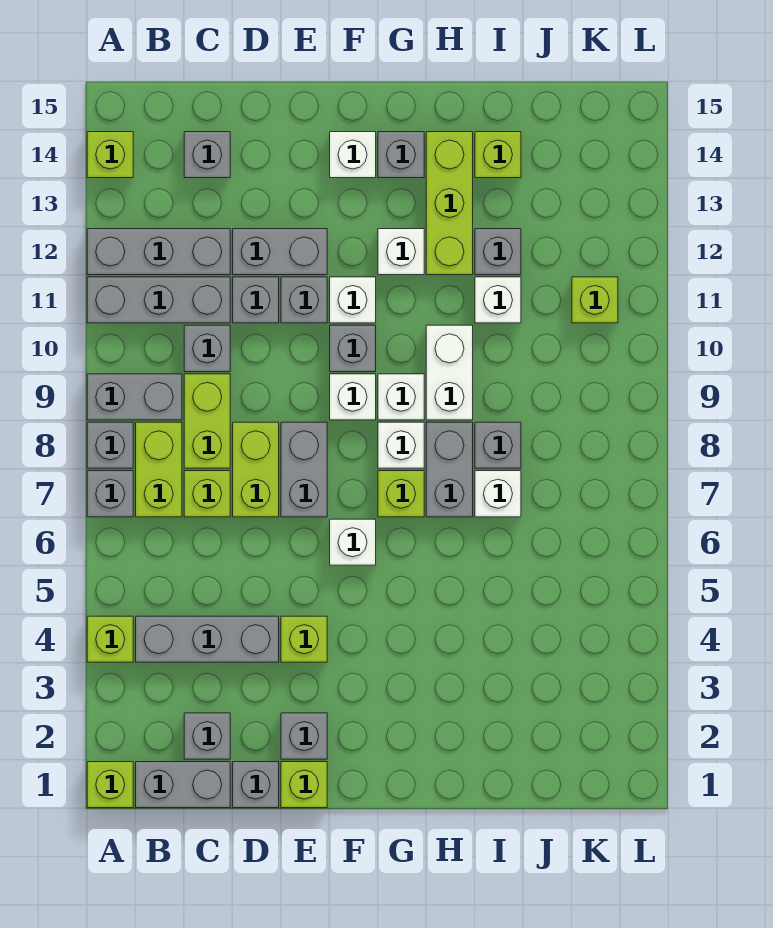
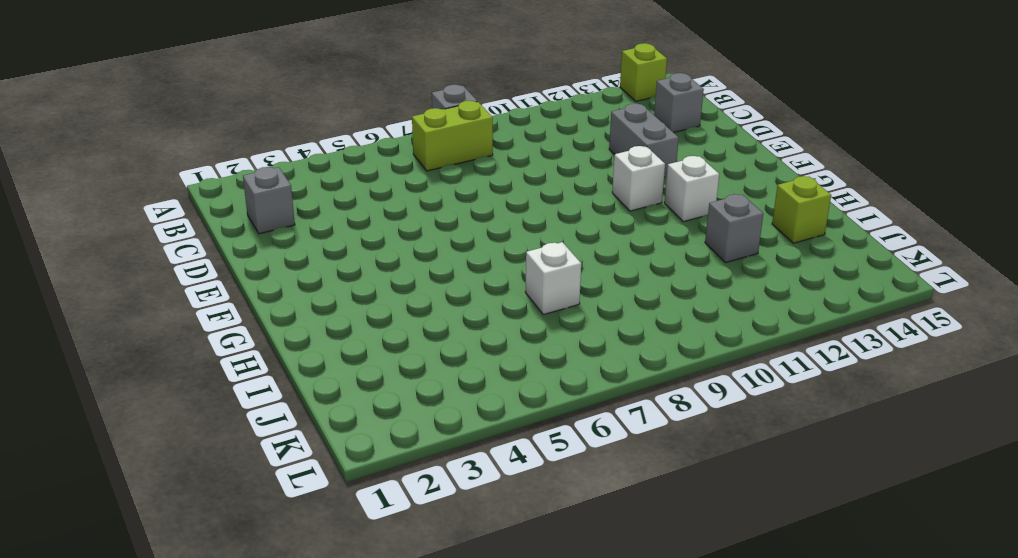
none -> lime brick A1 level 1
none -> lime brick A4 level 1
none -> grey brick A7 level 1
none -> grey brick A9:B9 level 1

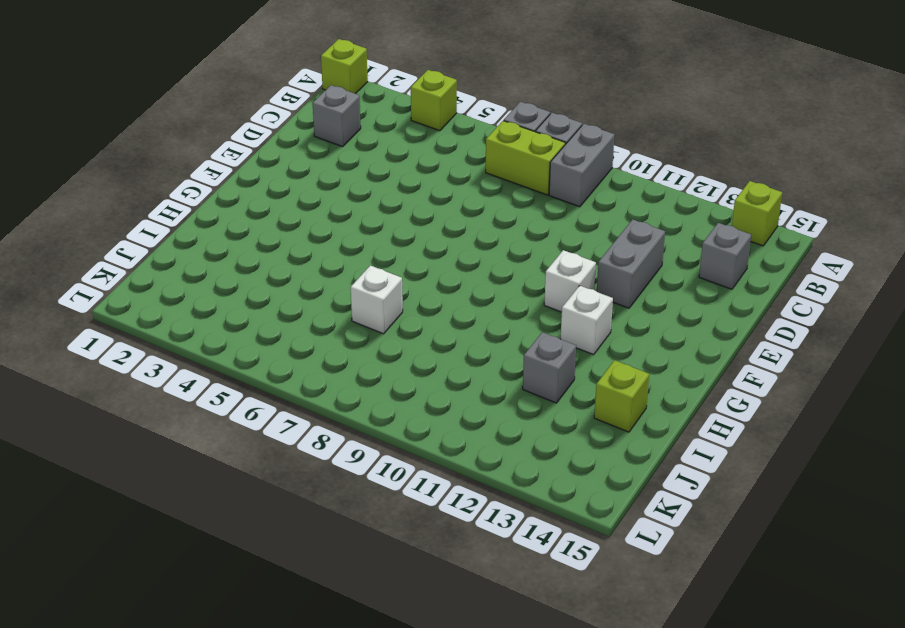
none -> grey brick A11:C11 level 1
none -> grey brick A12:C12 level 1
none -> grey brick B1:C1 level 1
none -> grey brick B4:D4 level 1

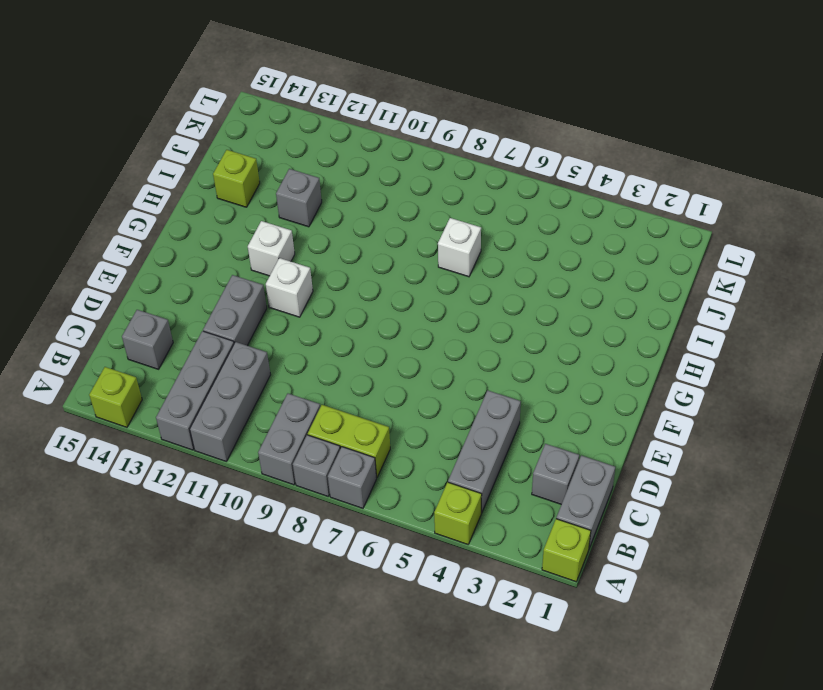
none -> lime brick C7 level 1
none -> lime brick C8:C9 level 1
none -> grey brick C10 level 1
none -> grey brick D1 level 1

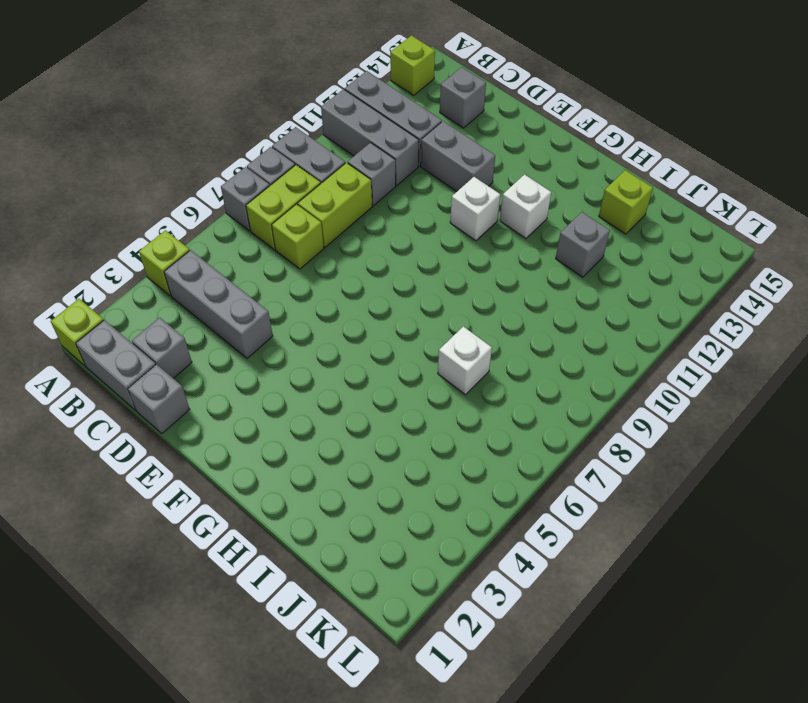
none -> lime brick D7:D8 level 1
none -> grey brick D11 level 1
none -> lime brick E1 level 1
none -> grey brick E2 level 1

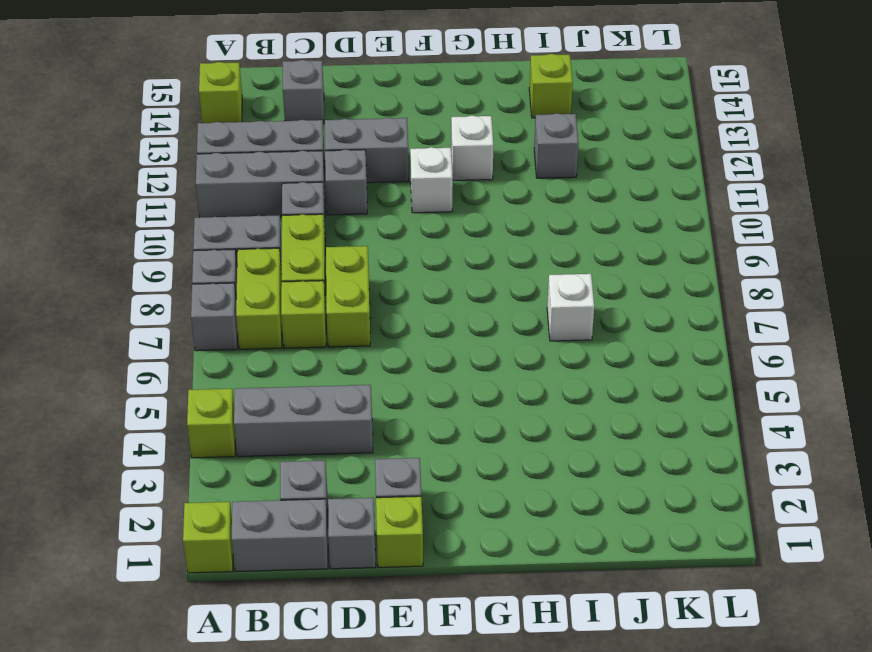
none -> lime brick E4 level 1
none -> grey brick E7:E8 level 1
none -> grey brick E11 level 1
none -> white brick F6 level 1

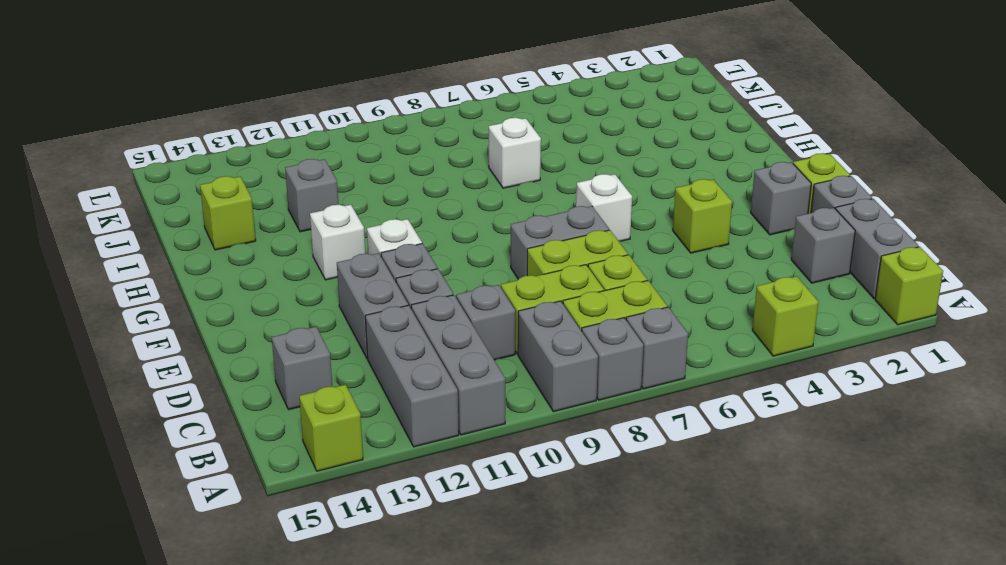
none -> grey brick B4:D4 level 1
none -> white brick F9 level 1
none -> grey brick F10 level 1
none -> white brick F14 level 1

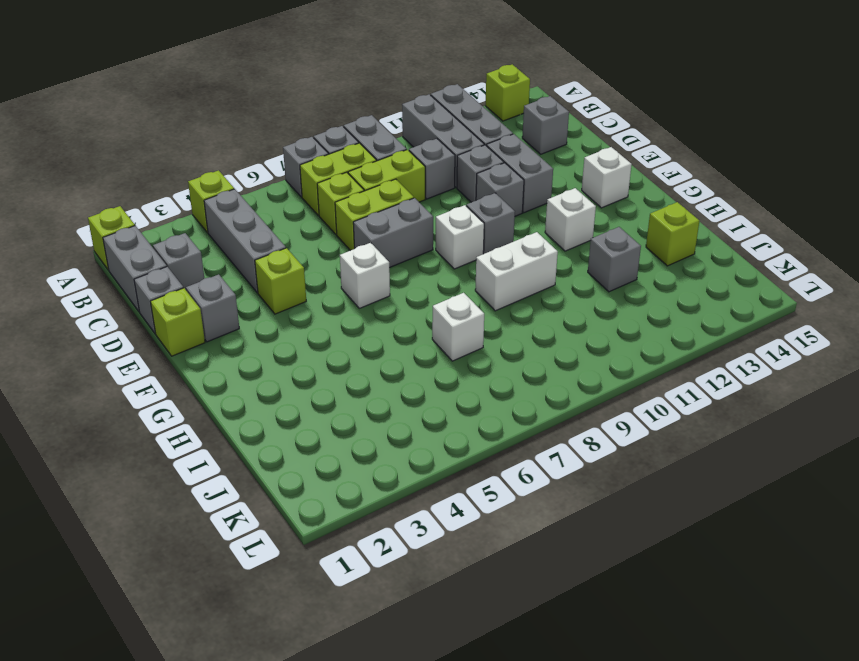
none -> white brick F11 level 1
none -> lime brick G7 level 1
none -> white brick G8 level 1
none -> white brick G9 level 1

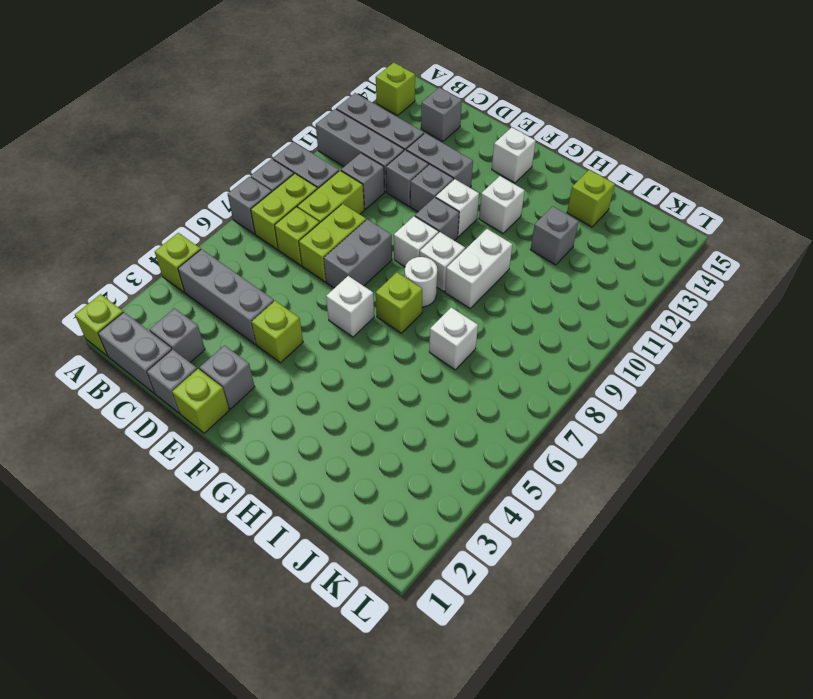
white round brick G8 level 1 -> white brick G8 level 1
none -> grey brick G14 level 1
none -> grey brick H7:H8 level 1
none -> lime brick H12:H14 level 1
none -> grey brick I8 level 1

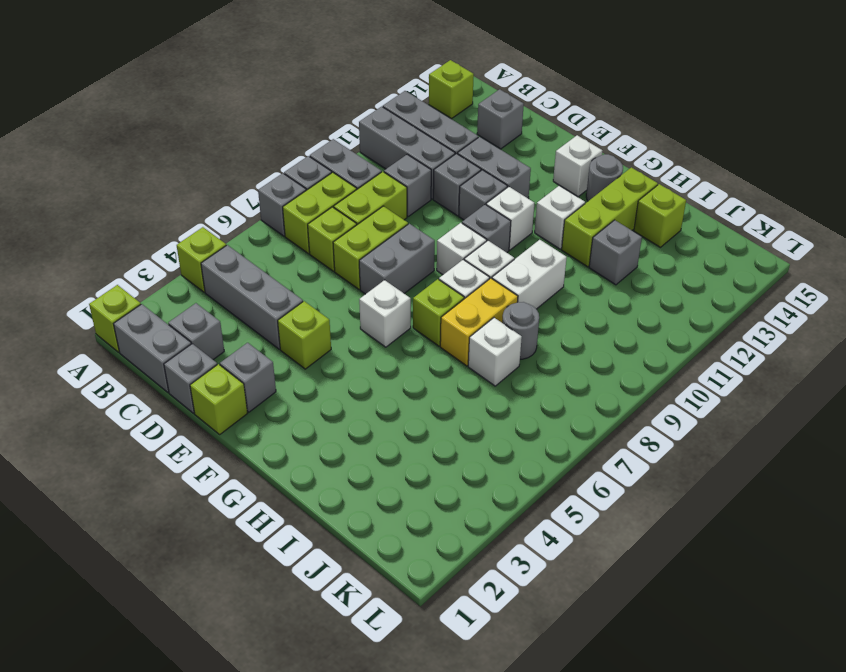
grey round brick G14 level 1 -> grey brick G14 level 1
yellow brick H7:H8 level 1 -> grey brick H7:H8 level 1
grey round brick I8 level 1 -> grey brick I8 level 1
none -> white brick I11 level 1
none -> lime brick K11 level 1

